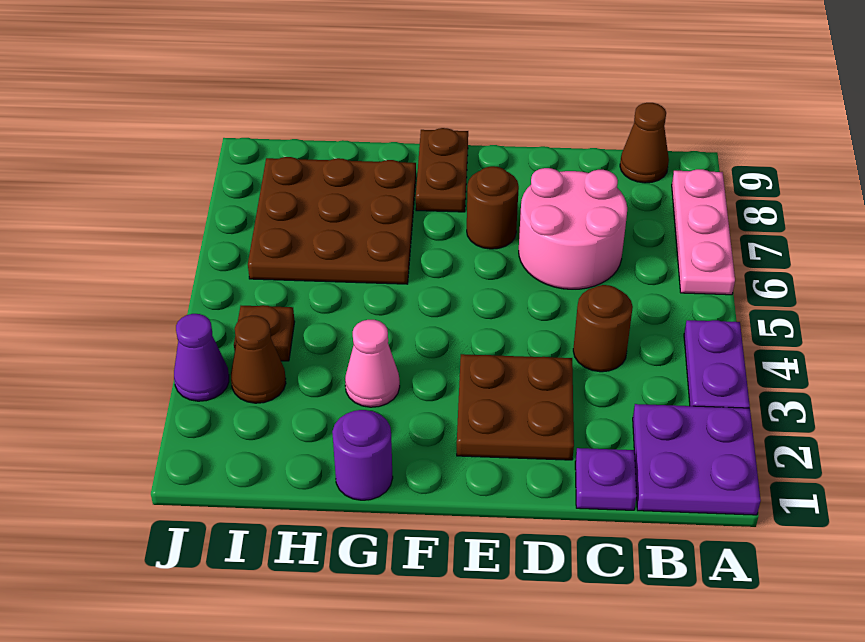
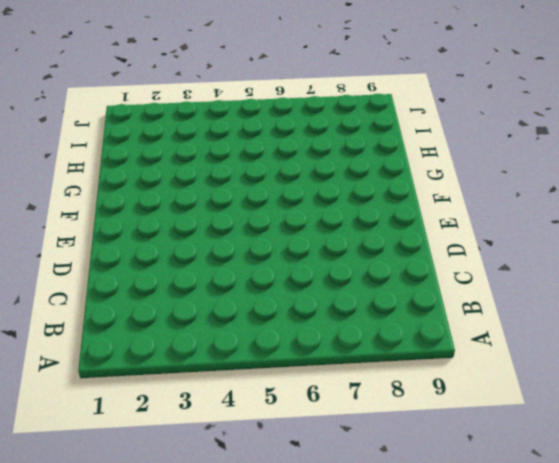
none -> purple plate A1:B2 level 1
none -> purple plate A3:A4 level 1
none -> pink plate A6:A8 level 1

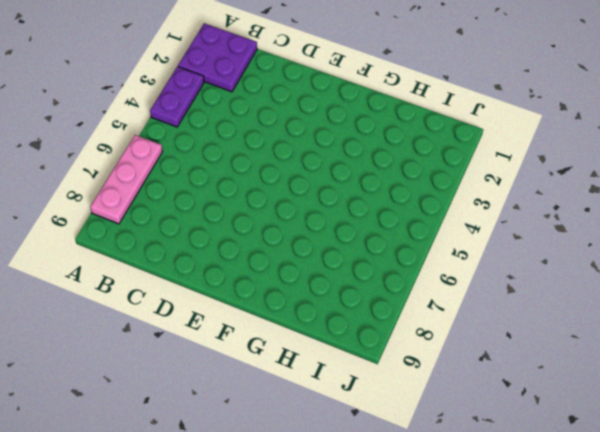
none -> brown cone B9 level 1
none -> purple plate C1 level 1
none -> brown round brick C4 level 1

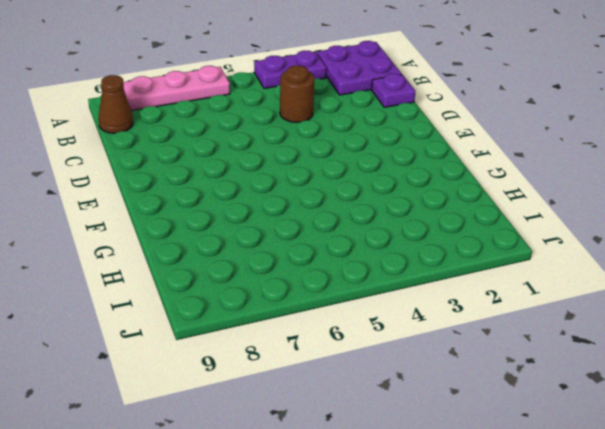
none -> pink round brick C6:D7 level 1
none -> brown plate D2:E3 level 1
none -> brown round brick E7 level 1

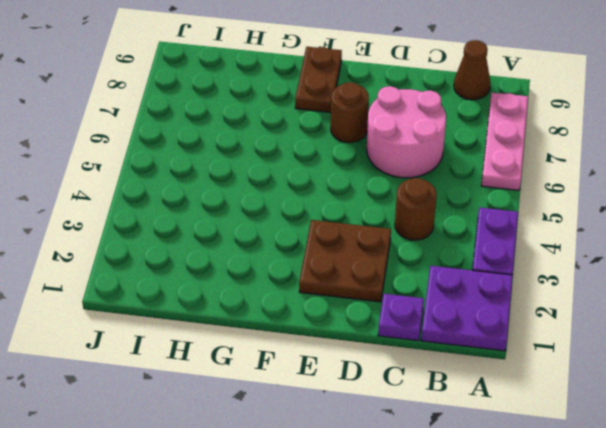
none -> purple round brick G1 level 1
none -> pink cone G3 level 1
none -> brown plate G6:I8 level 1

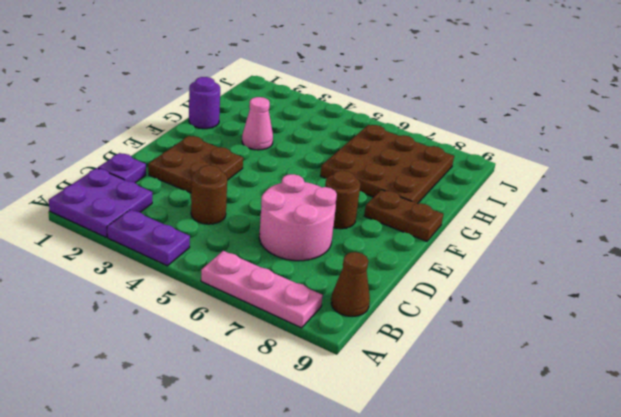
none -> brown cone I3 level 1
none -> brown plate I4 level 1
none -> purple cone J3 level 1

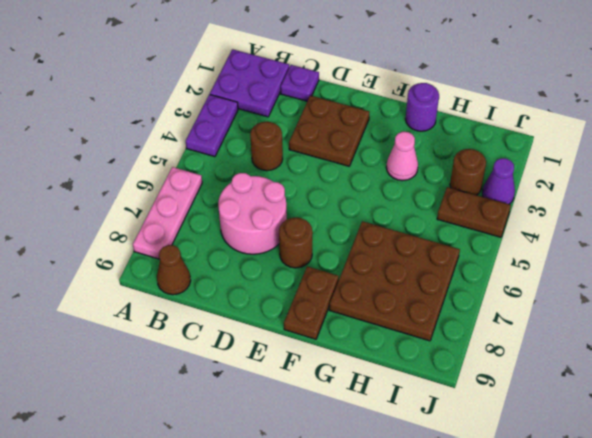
brown round brick I3 level 1 -> brown cone I3 level 1
brown plate I4:J4 level 1 -> brown plate I4 level 1

